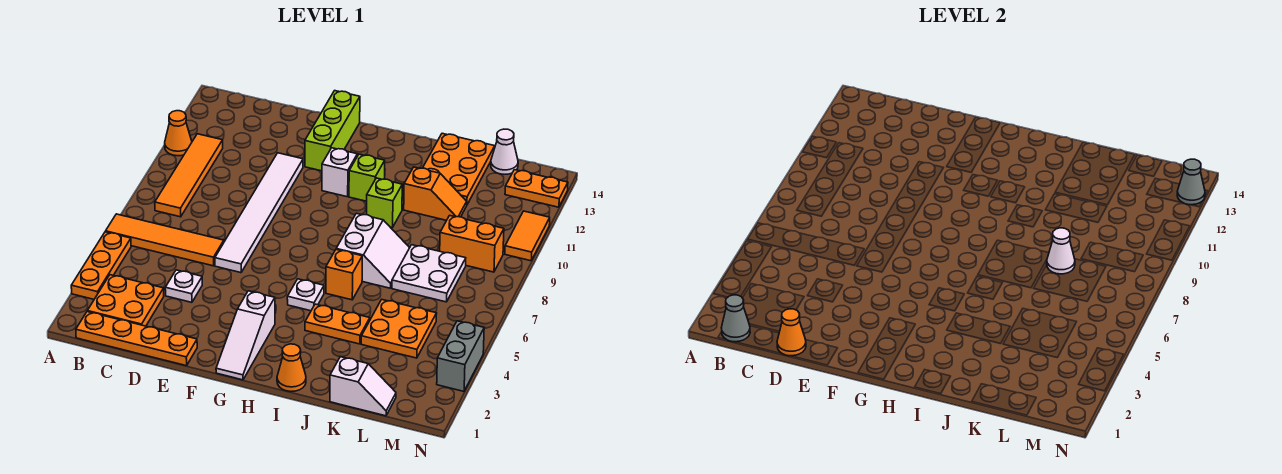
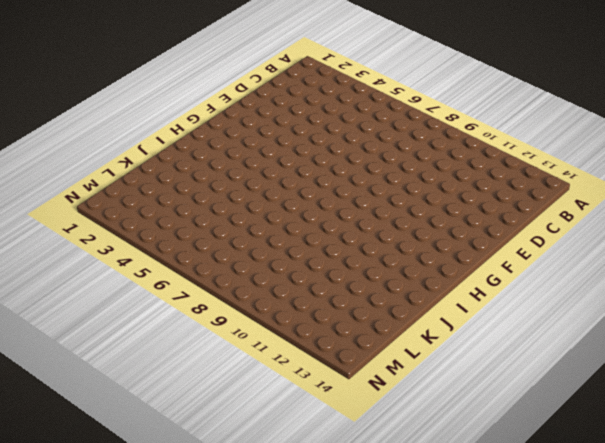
none -> orange plate A3:A5 level 1
none -> orange tile A6:D6 level 1
none -> orange cone A11 level 1
none -> orange plate B1:E1 level 1

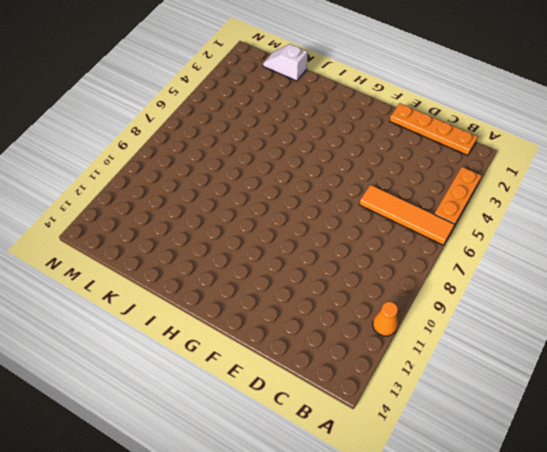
none -> orange plate B2:C3 level 1
none -> orange tile B8:B11 level 1
none -> white plate D4 level 1
none -> white tile E6:E11 level 1

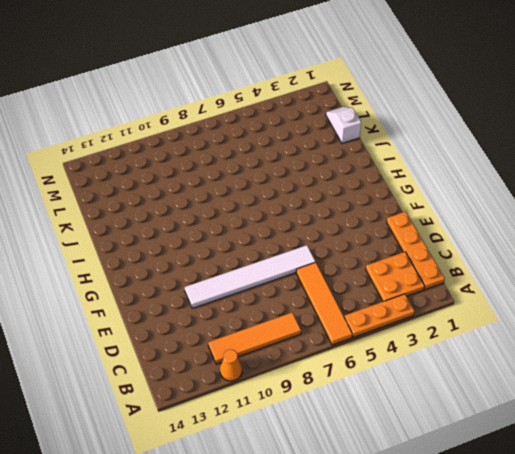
none -> white plate D4 level 1
none -> lime brick F12:F14 level 1
none -> white slope G1:G3 level 1 top 3
none -> white brick G11 level 1

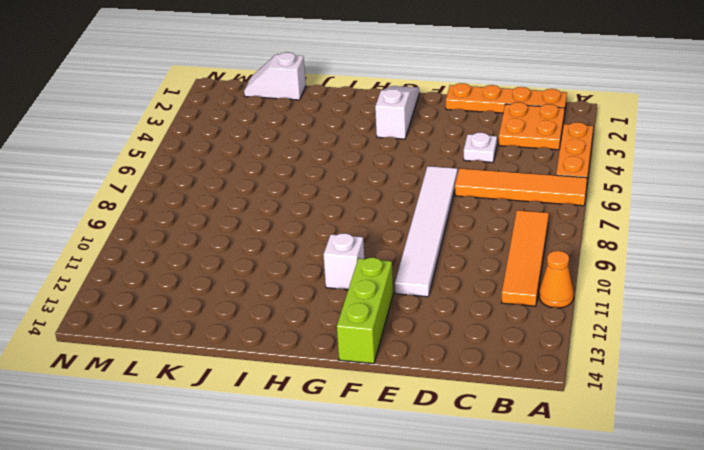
none -> white plate H5 level 1
none -> lime brick H11 level 1
none -> orange cone I1 level 1
none -> orange plate I4:J4 level 1

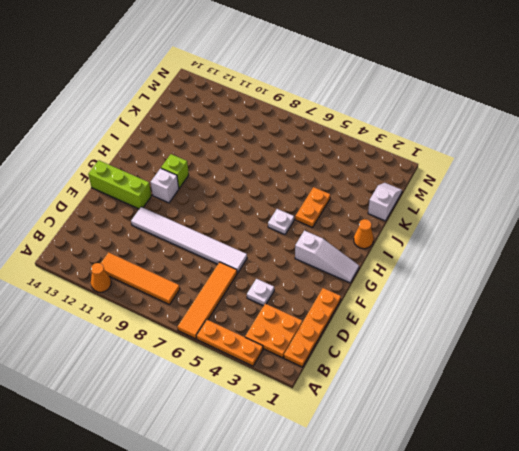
none -> orange brick I6 level 1
none -> white slope I7:J8 level 1 top I
none -> lime brick I10 level 1
none -> orange slope J11:K11 level 1 top J

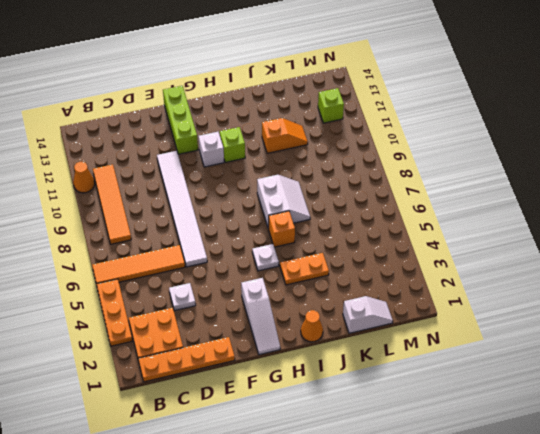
lime brick M12 level 1 -> lime brick I10 level 1
none -> orange plate J12:K14 level 1
none -> orange plate K4:L5 level 1
none -> white plate K7:L8 level 1
none -> orange brick L9:M9 level 1

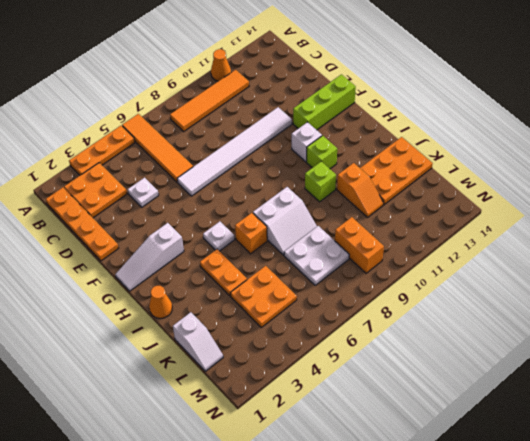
none -> white cone L14 level 1
none -> orange plate M13:N13 level 1
none -> grey brick N3:N4 level 1
none -> orange tile N10:N11 level 1

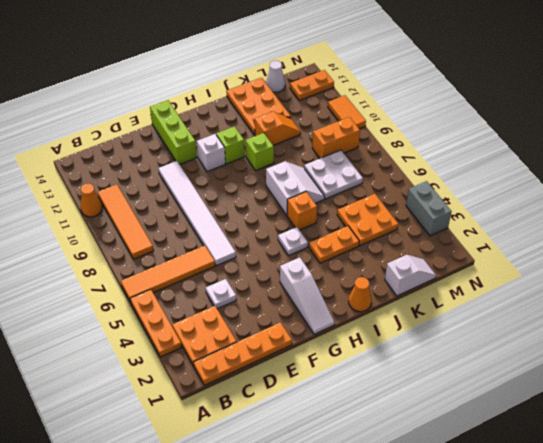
none -> grey cone B1 level 2
none -> orange cone D1 level 2
none -> white cone K8 level 2
none -> grey cone N13 level 2

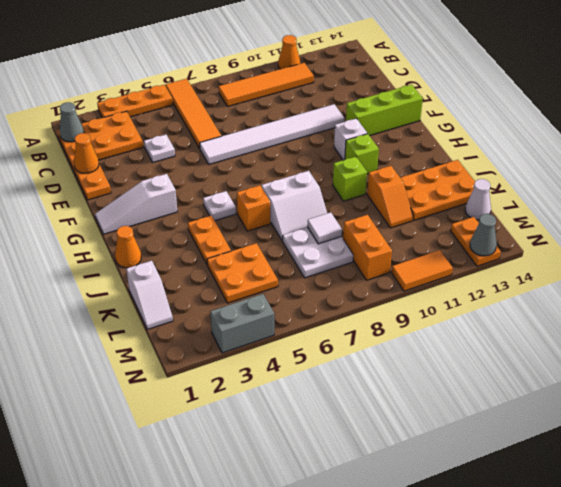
white tile K8 level 2 -> white cone K8 level 2

